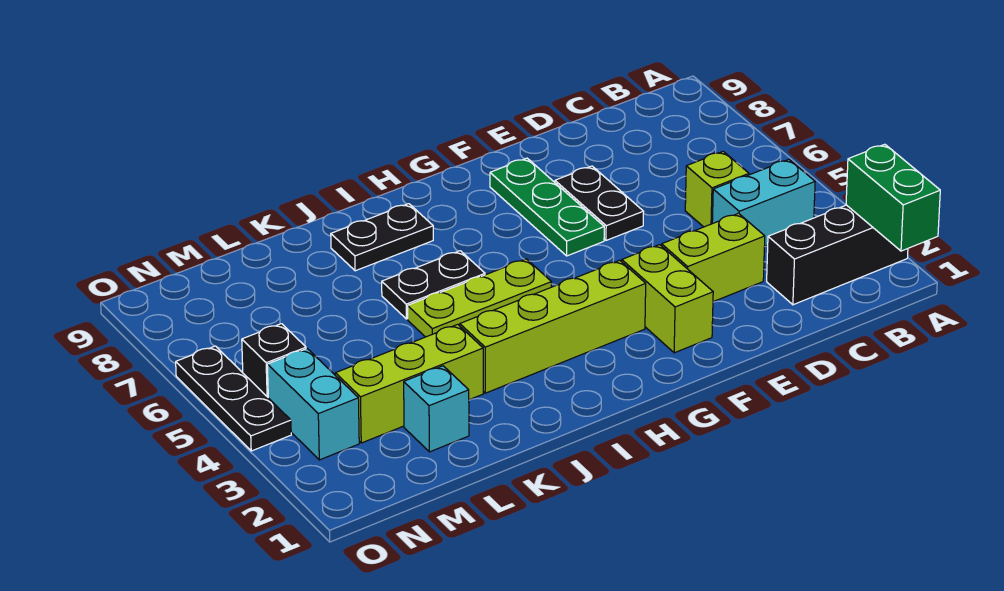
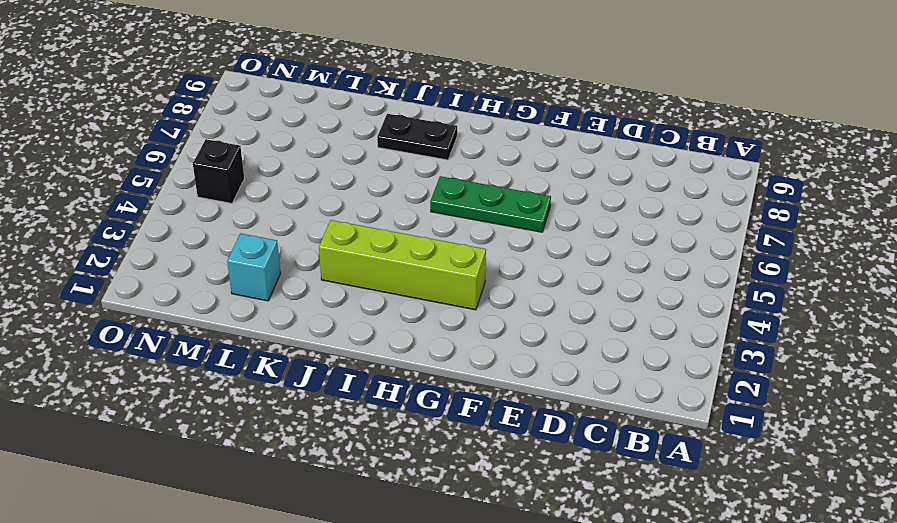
green plate F6:H6 level 1 -> green plate F6:F8 level 1
none -> black brick A2:C2 level 1
none -> cyan brick B4:C4 level 1
none -> lime brick C5 level 1

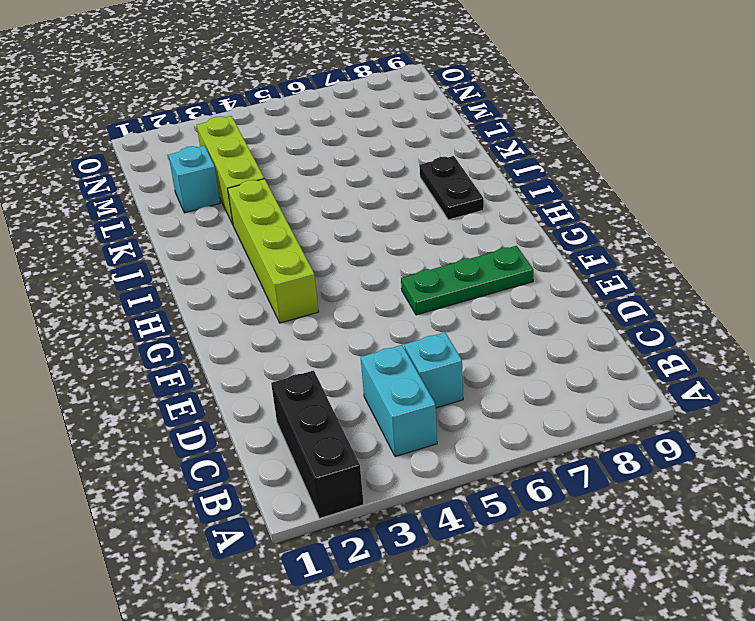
cyan brick C5 level 1 -> lime brick C5 level 1
none -> lime brick D3:E3 level 1
none -> black plate E6:E7 level 1
none -> lime brick F2:F3 level 1

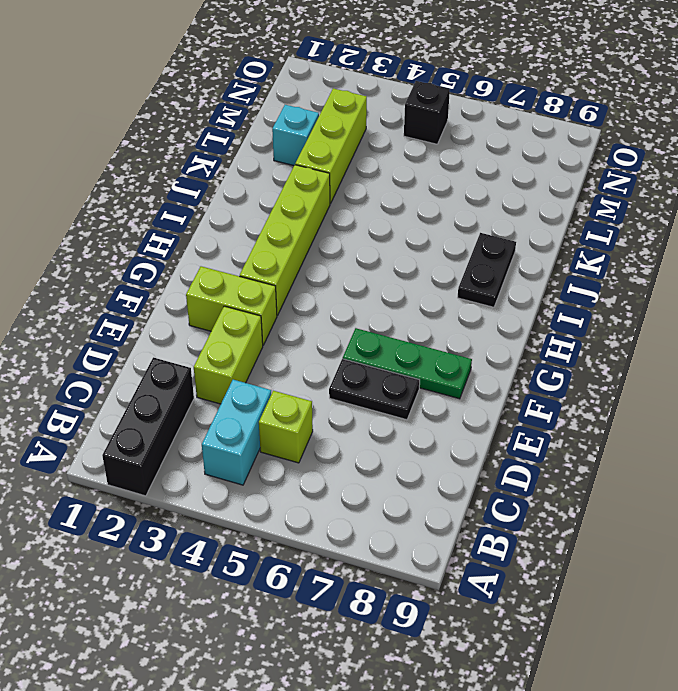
none -> lime plate H5:J5 level 1
none -> black plate I6:J6 level 1
none -> cyan brick N3:N4 level 1

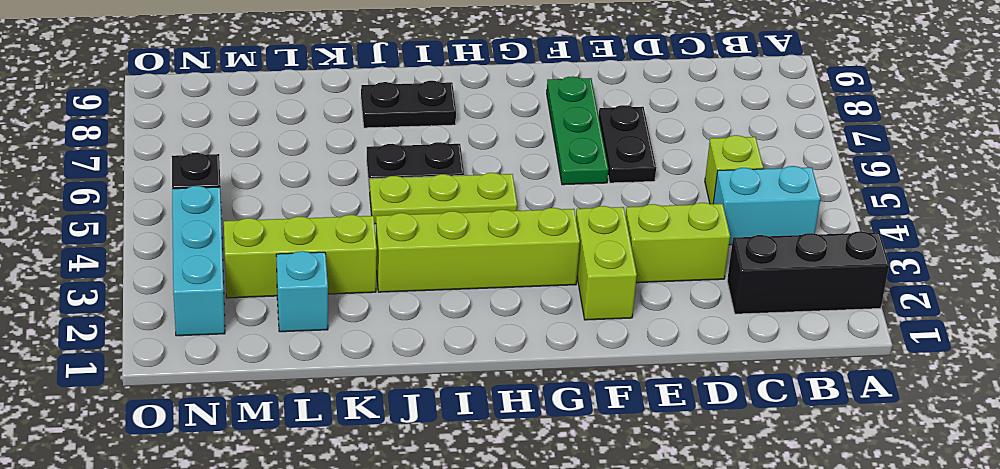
cyan brick N2:N4 level 1 -> cyan brick N3:N4 level 1
none -> black plate O4:O6 level 1
none -> green brick A1:A2 level 2

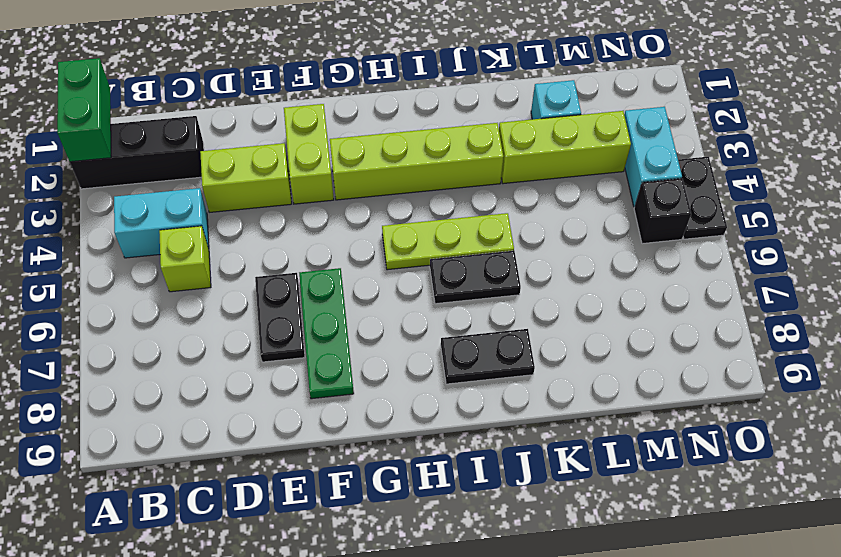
black plate O4:O5 level 1 -> black plate O4:O6 level 1

